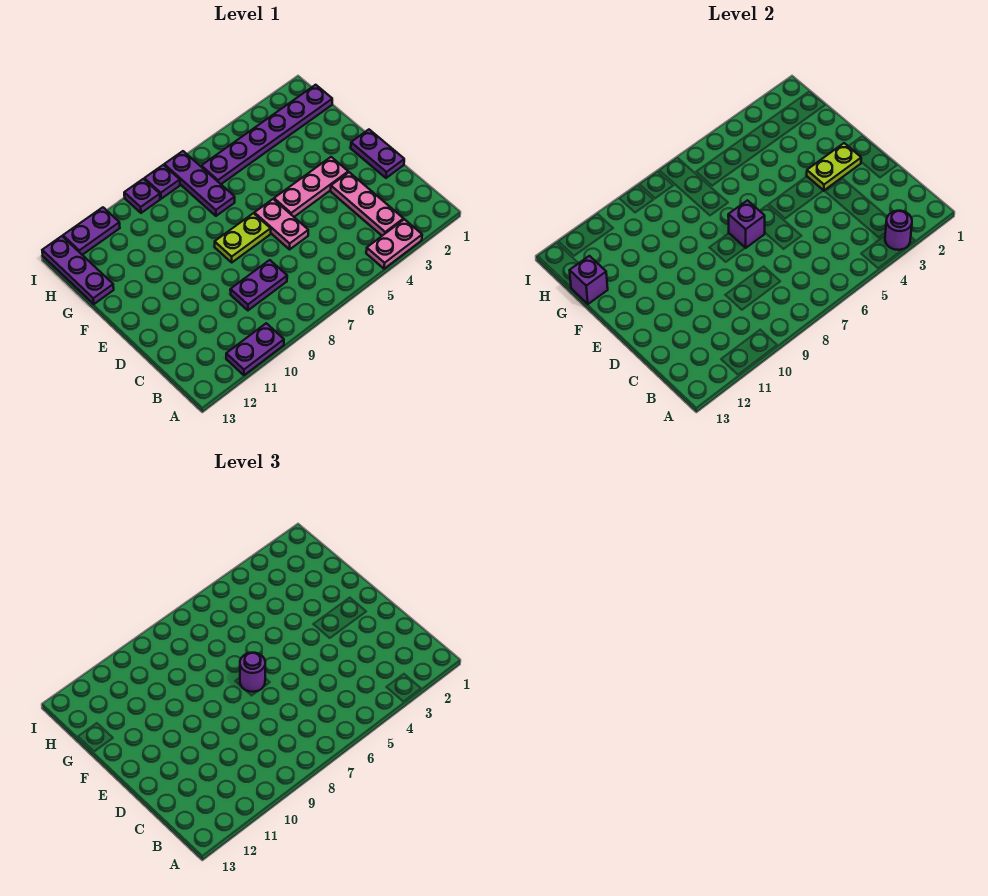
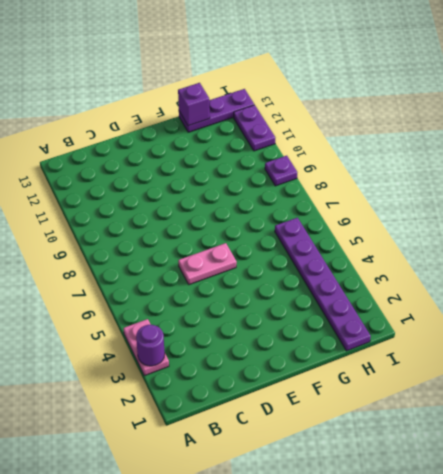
none -> purple plate A10:A11 level 1
none -> pink plate B3:D3 level 1
none -> purple plate C8:C9 level 1

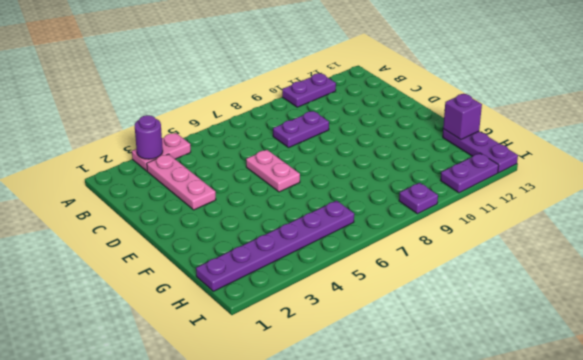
none -> purple plate D1:E1 level 1
none -> pink plate E3:E5 level 1
none -> lime plate E7:E8 level 1

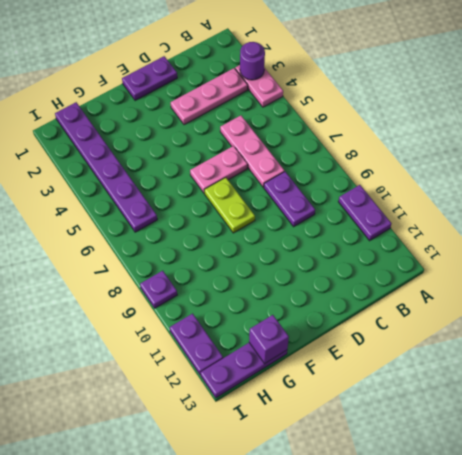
pink plate C5:C7 level 1 -> pink plate E3:E5 level 1
none -> purple plate G7:I7 level 1
none -> purple plate I8 level 1
none -> lime plate E2:E3 level 2

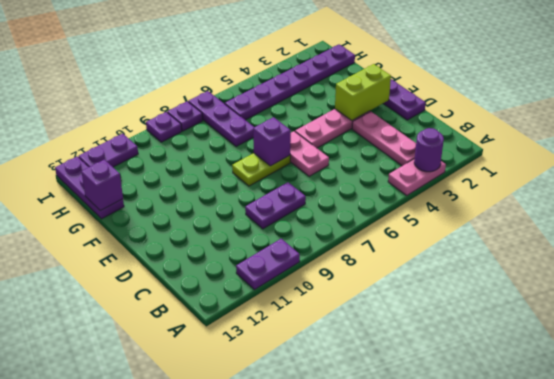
lime brick E2:E3 level 2 -> lime plate E2:E3 level 2
none -> purple round brick E7 level 3

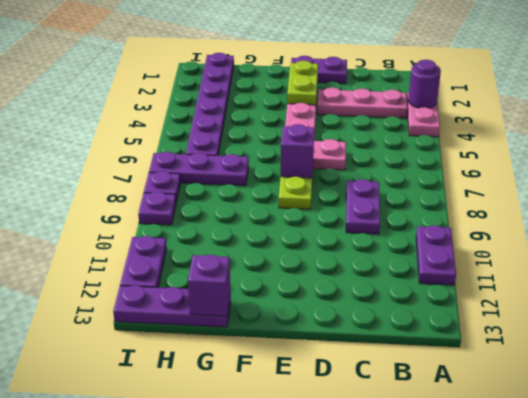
none -> purple round brick E7 level 3

